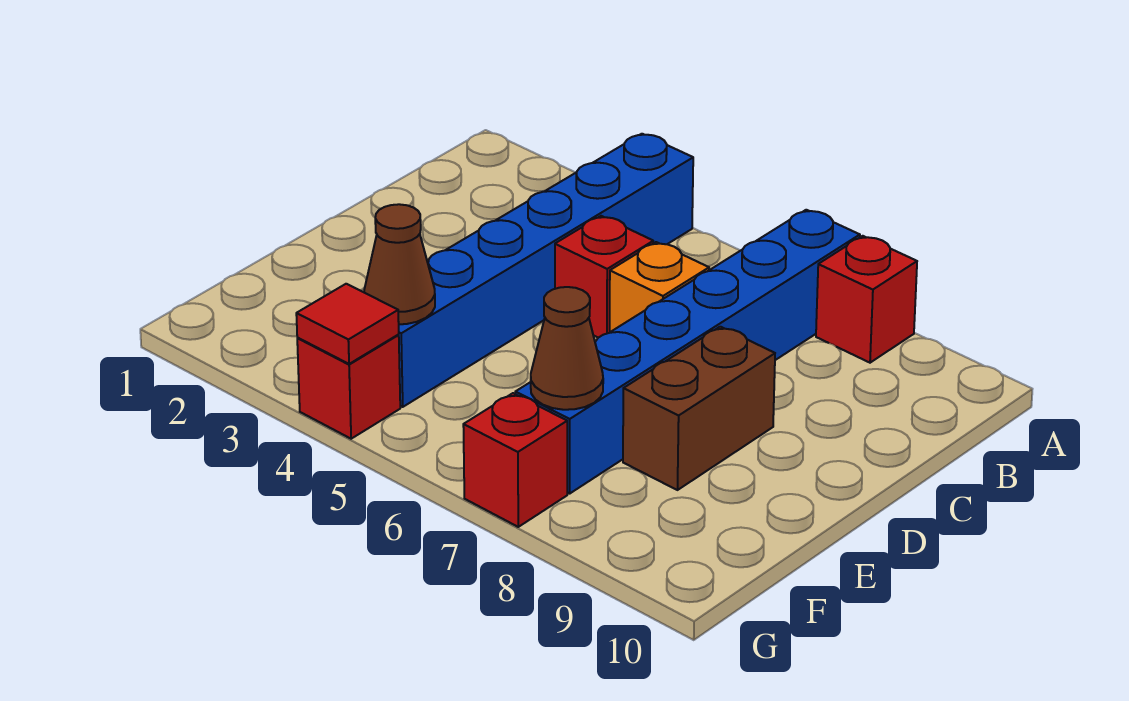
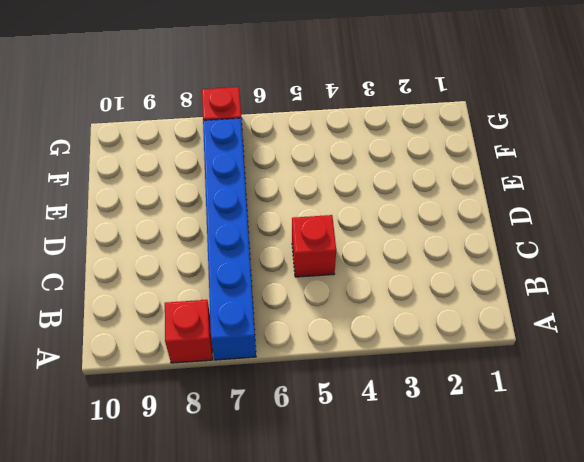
none -> blue brick A4:F4 level 1
none -> orange brick C6 level 1

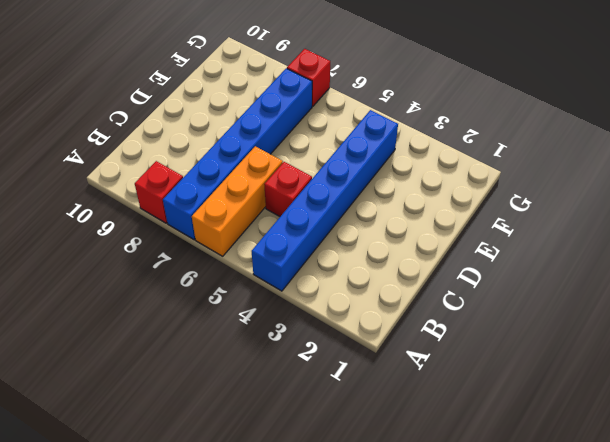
orange brick A6:C6 level 1 -> orange brick C6 level 1
none -> brown brick D8:E8 level 1
none -> red brick G4 level 1

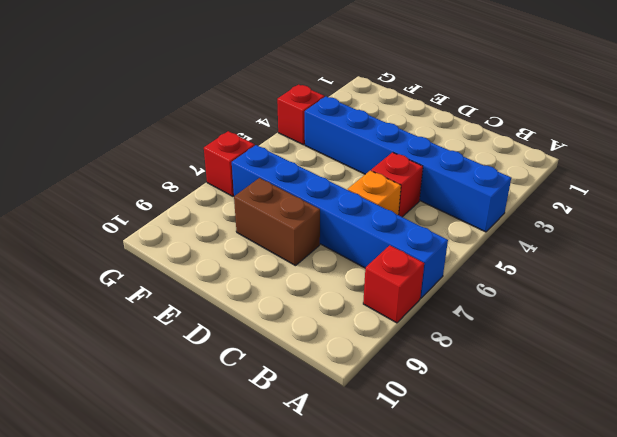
none -> brown cone F4 level 2
none -> brown cone F7 level 2

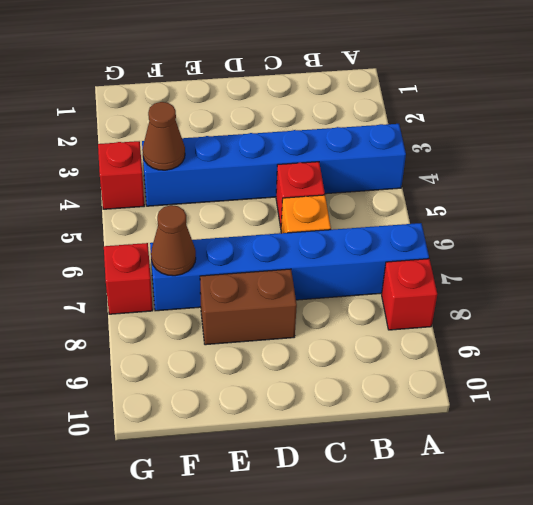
none -> red tile G4 level 2

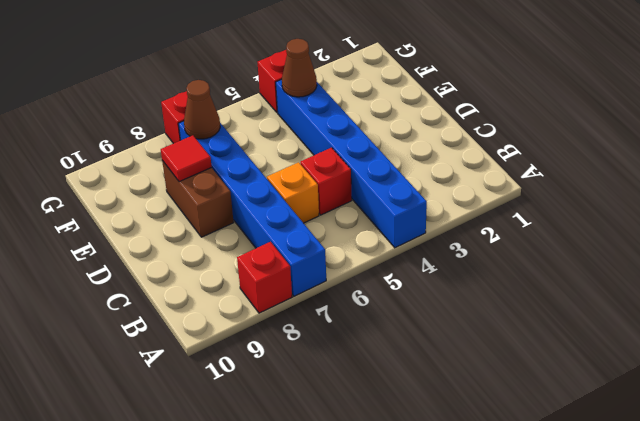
red tile E8 level 2 -> red tile G4 level 2

